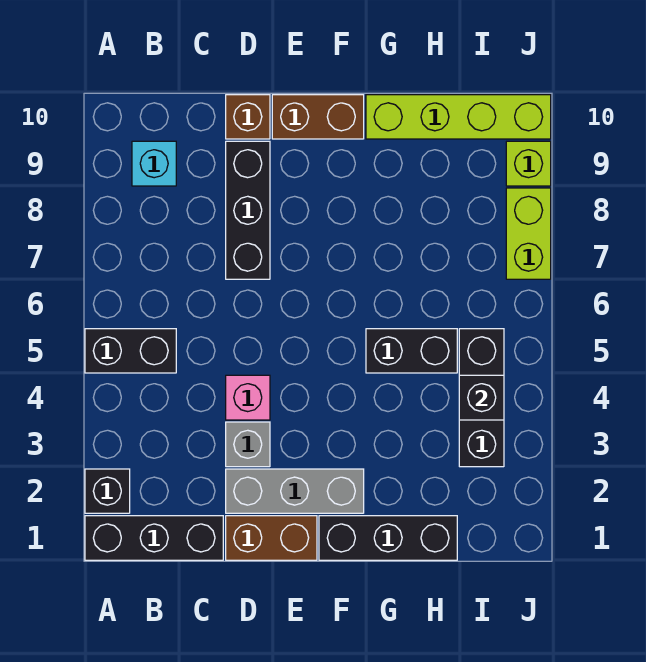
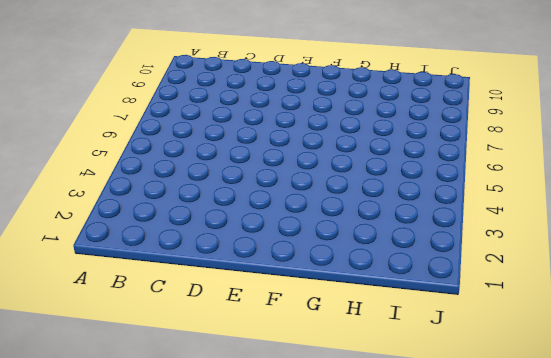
none -> black brick A1:C1 level 1
none -> black brick A2 level 1
none -> black brick A5:B5 level 1

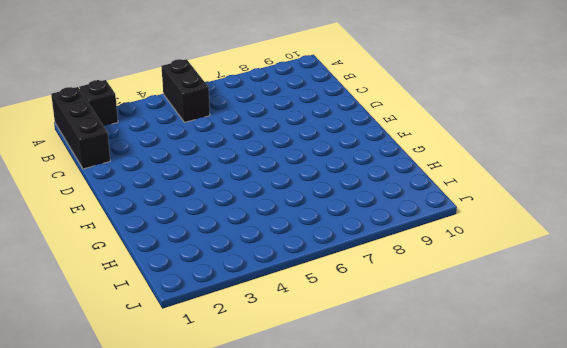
none -> cyan brick B9 level 1
none -> brown brick D1:E1 level 1
none -> grey brick D2:F2 level 1

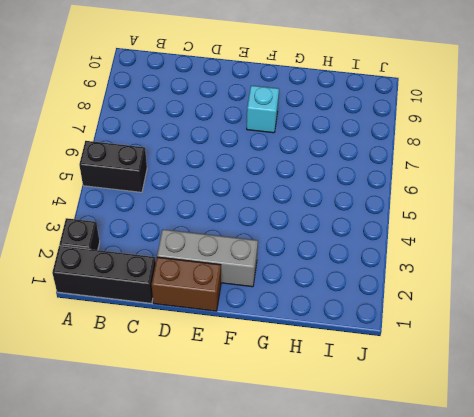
cyan brick F8 level 1 -> cyan brick B9 level 1
none -> grey brick D3 level 1
none -> pink brick D4 level 1
none -> black brick D7:D9 level 1

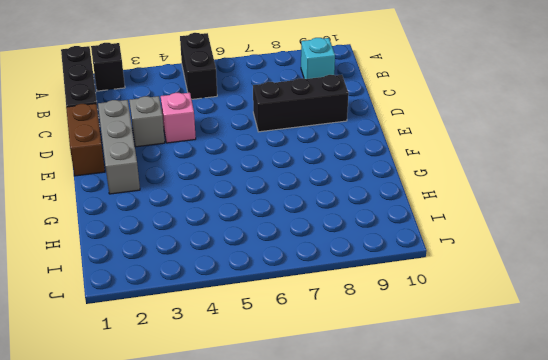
none -> brown brick D10 level 1
none -> brown brick E10:F10 level 1
none -> black brick F1:H1 level 1

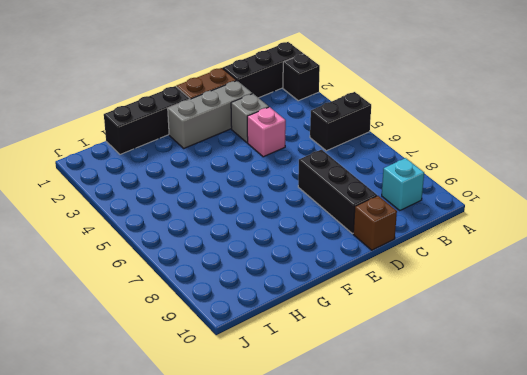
none -> brown brick E10:F10 level 1
none -> black brick G5:H5 level 1
none -> lime brick G10:J10 level 1

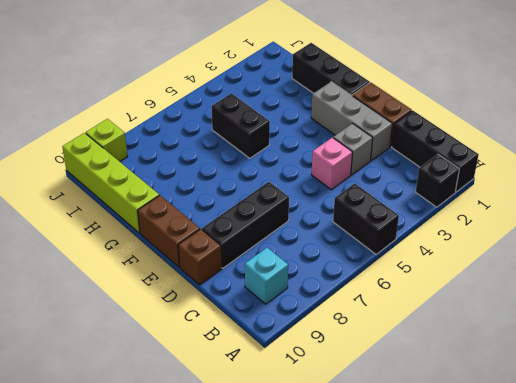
none -> black brick I3:I5 level 1
none -> lime brick J7:J8 level 1
none -> black brick I4 level 2

